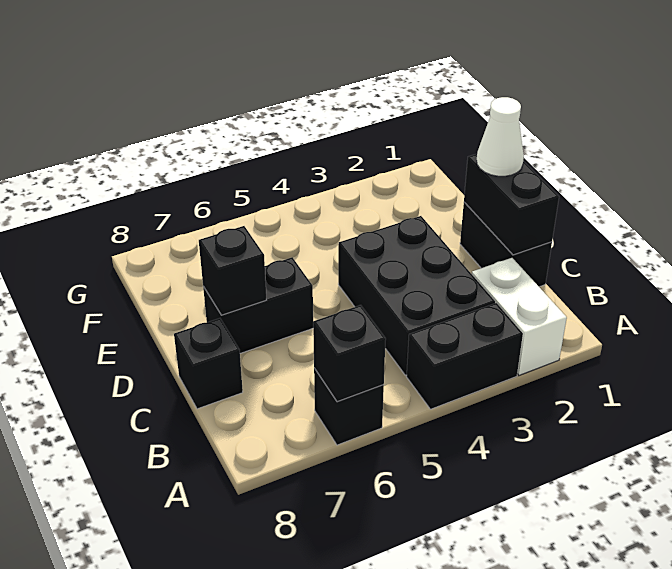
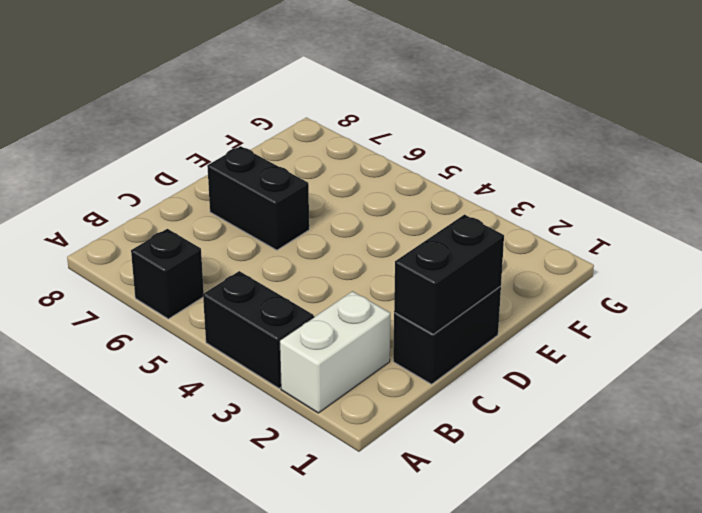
none -> black brick B3:D4 level 1
none -> black brick C8 level 1

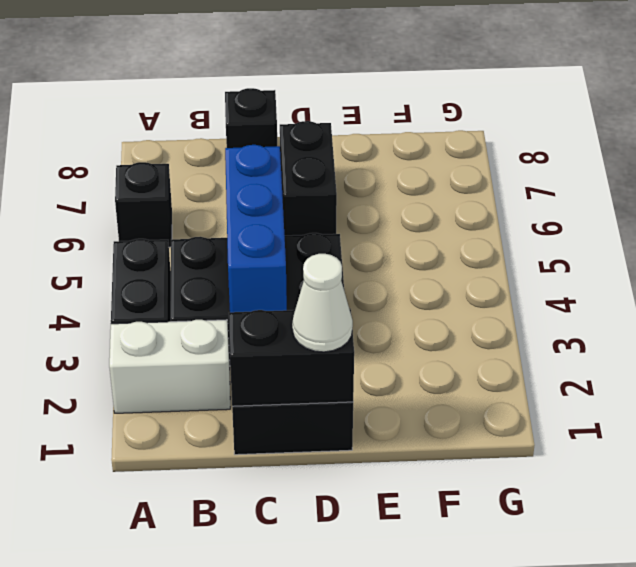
blue brick C3:C5 level 2 -> none
none -> black brick A6 level 2
none -> black brick D7 level 2

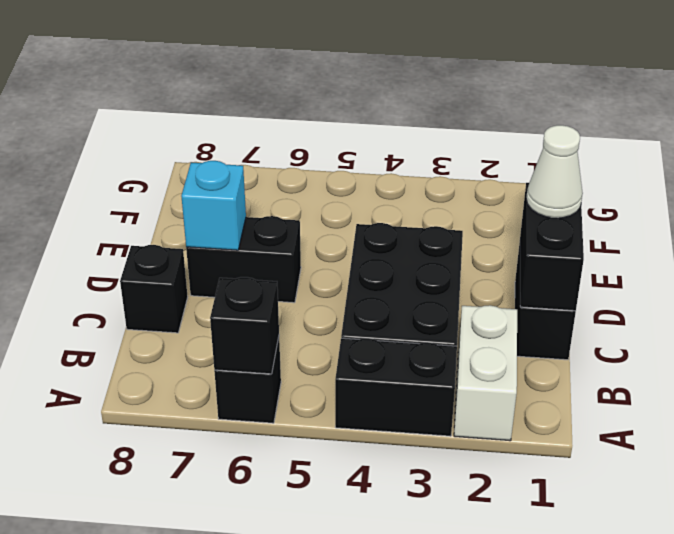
cyan brick D7 level 2 -> black brick D7 level 2

